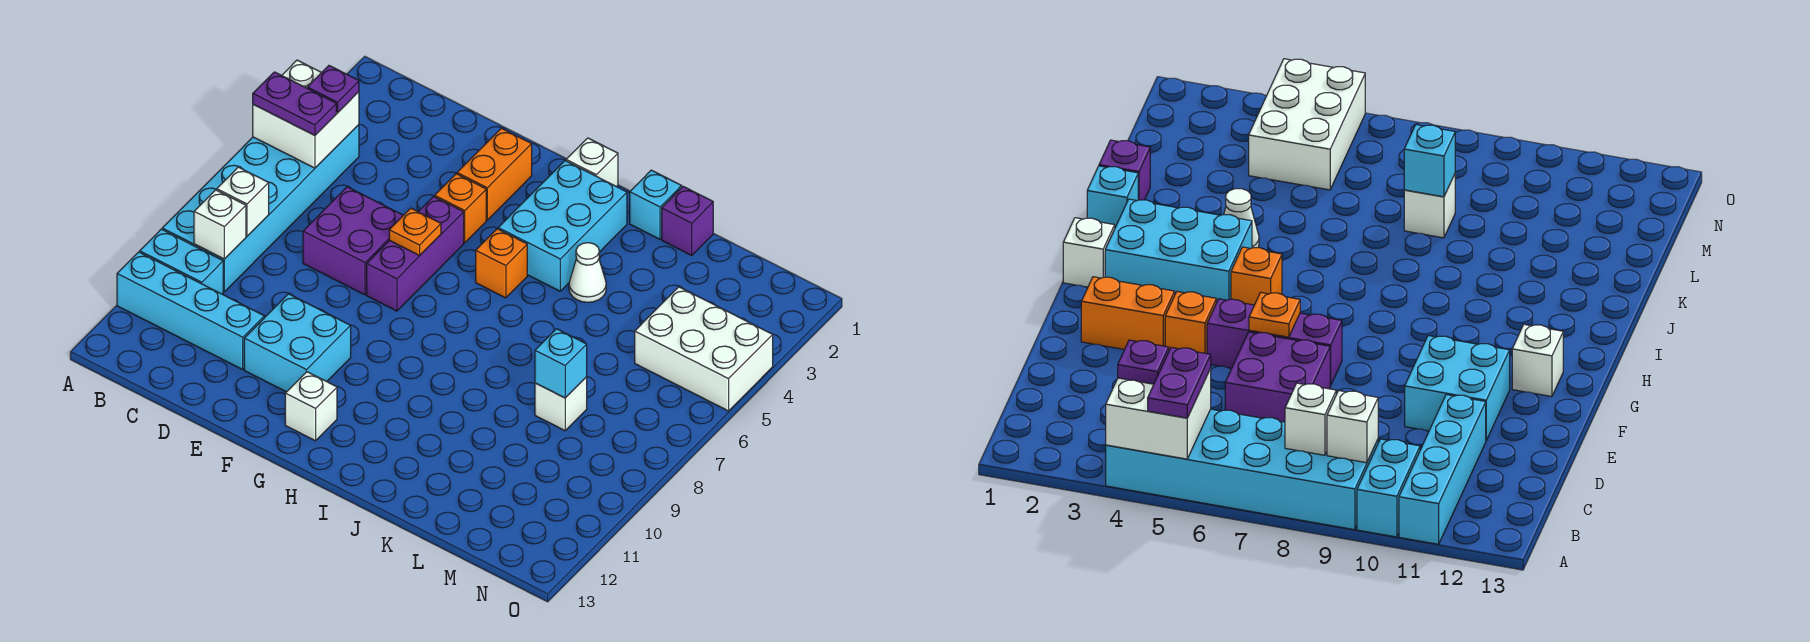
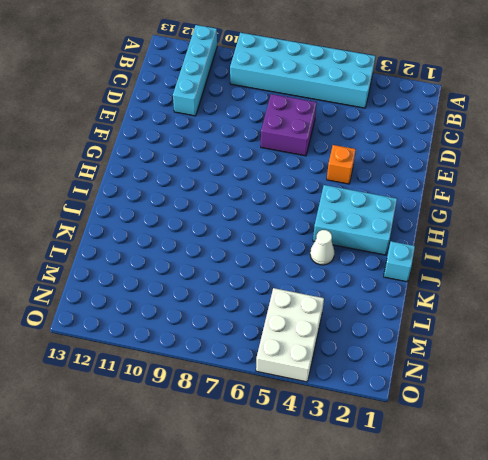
none -> cyan brick A10:B10 level 1
none -> cyan brick E10:F11 level 1
none -> orange brick F2:F3 level 1

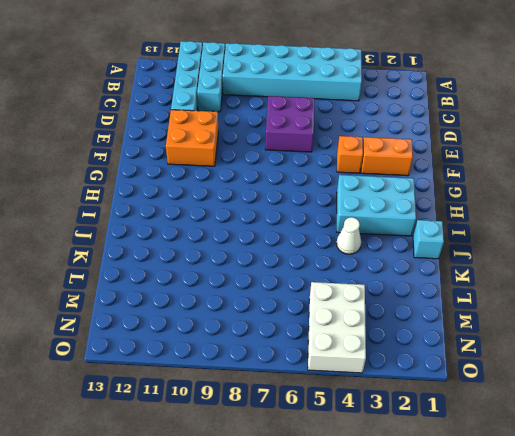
cyan brick A10:C10 level 1 -> cyan brick A10:B10 level 1
orange brick E10:F11 level 1 -> cyan brick E10:F11 level 1
none -> purple brick F5:F7 level 1
none -> white brick G12 level 1
none -> white brick H1 level 1

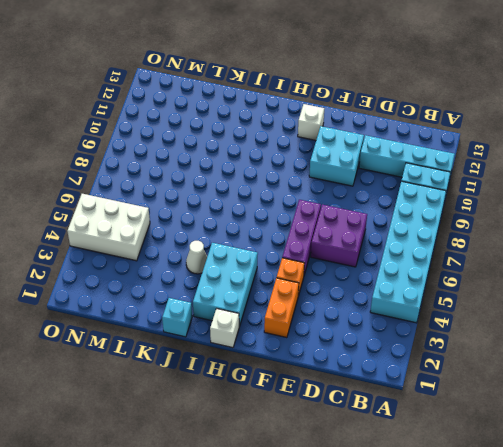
none -> orange brick H5 level 1
none -> purple brick K1 level 1
none -> white brick L8 level 1

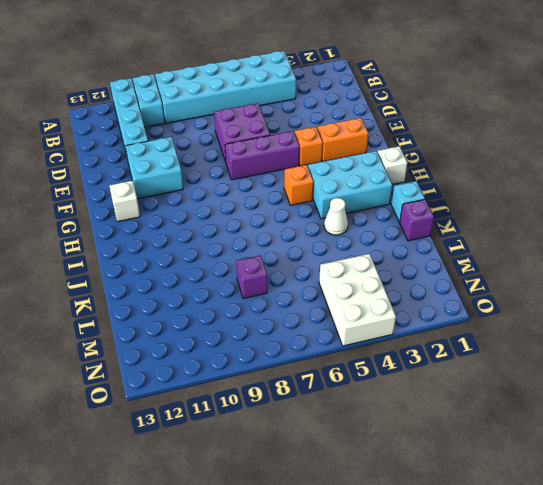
purple brick L8 level 1 -> white brick L8 level 1
none -> white brick A4:B5 level 2
none -> white brick B8 level 2
none -> white brick B9 level 2

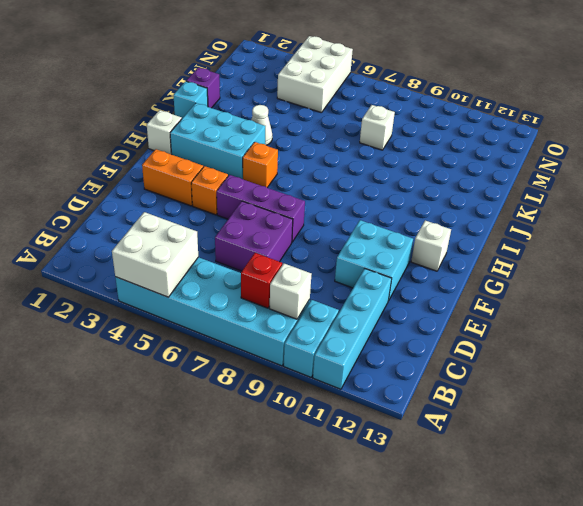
red brick B8 level 2 -> white brick B8 level 2
none -> orange plate F6 level 2
none -> cyan brick L8 level 2
none -> purple plate A5:B5 level 3

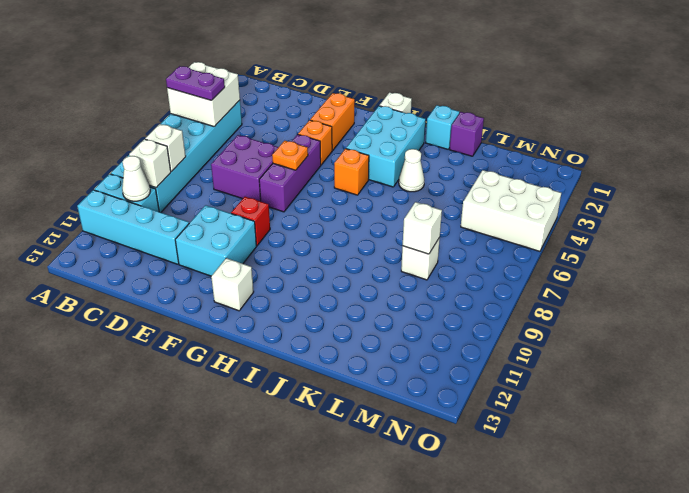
white cone B10 level 2 -> none
red brick F9 level 1 -> none
white brick L8 level 2 -> cyan brick L8 level 2
none -> purple plate B4 level 3

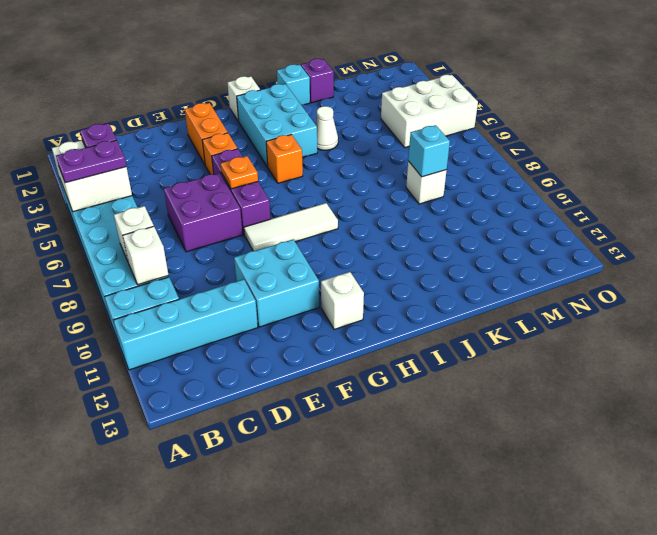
white tile F8:H8 level 1 -> none

